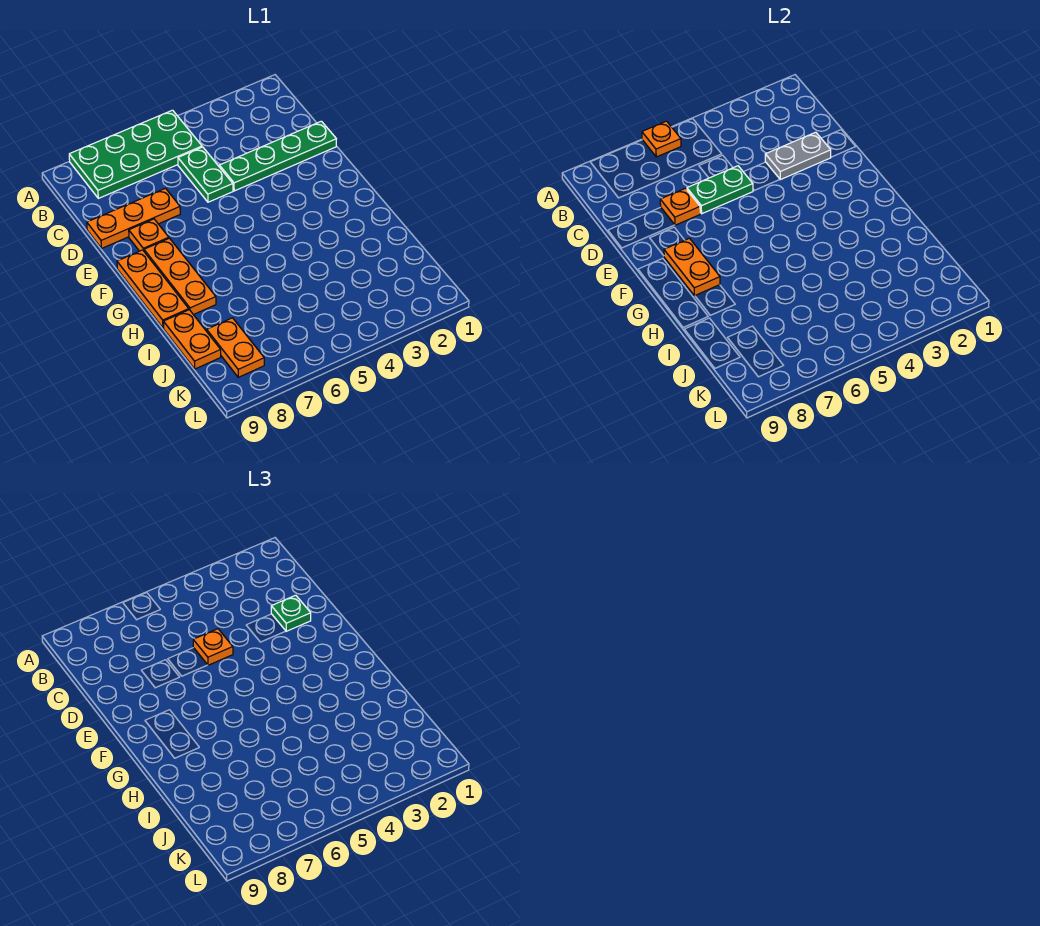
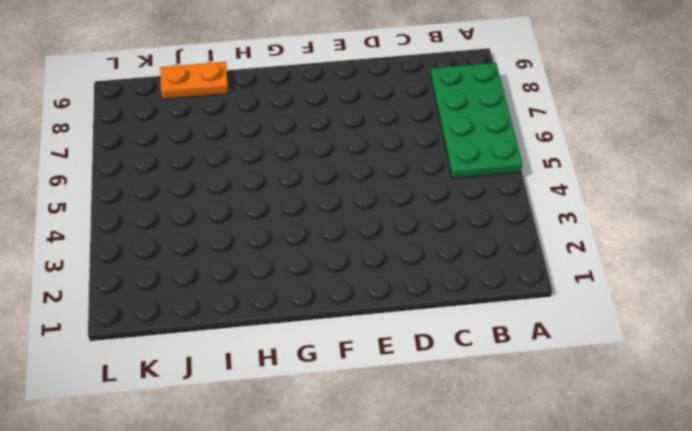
none -> green plate C5:D5 level 1
none -> green plate D1:D4 level 1
none -> orange plate D7:D9 level 1

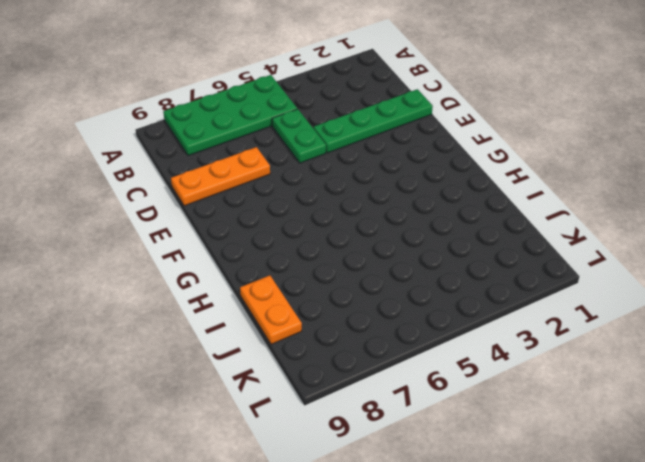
none -> orange plate E8 level 1
none -> orange plate F8:H8 level 1
none -> orange plate F9:H9 level 1

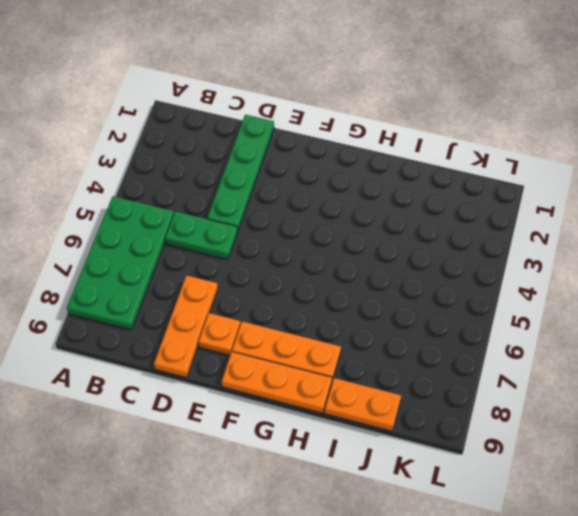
none -> orange plate J8:K8 level 1
none -> orange plate A6 level 2
none -> grey plate D2:D3 level 2

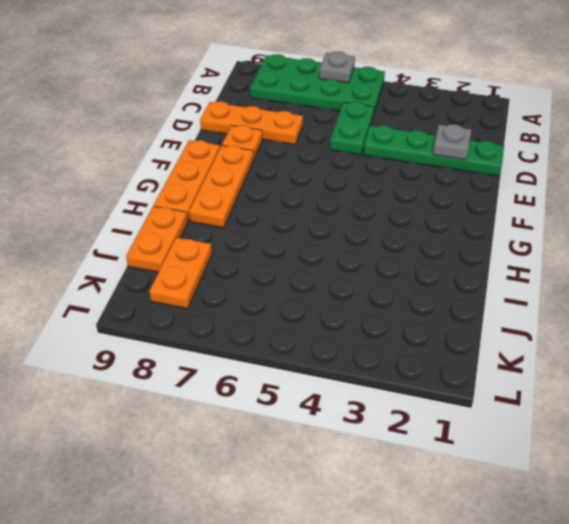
grey plate A6 level 2 -> orange plate A6 level 2
grey plate D2 level 2 -> grey plate D2:D3 level 2
none -> green plate D5:D6 level 2
none -> orange plate D7 level 2
none -> orange plate F8:G8 level 2

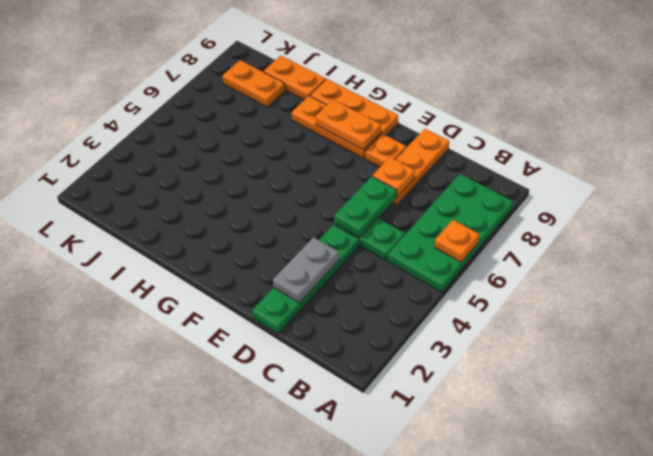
none -> green plate D2 level 3
none -> orange plate D5 level 3

